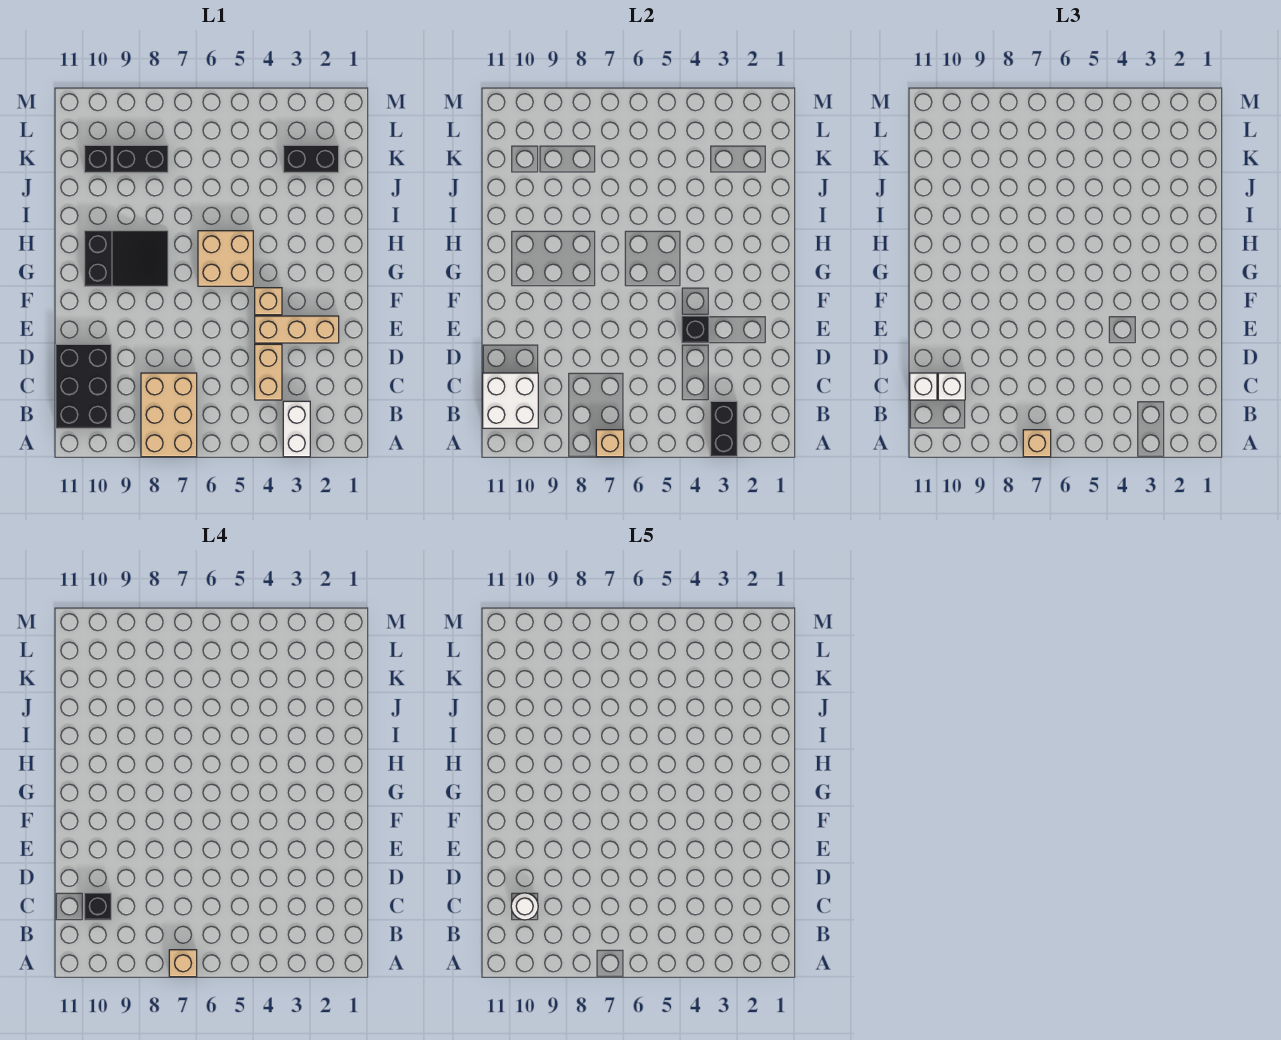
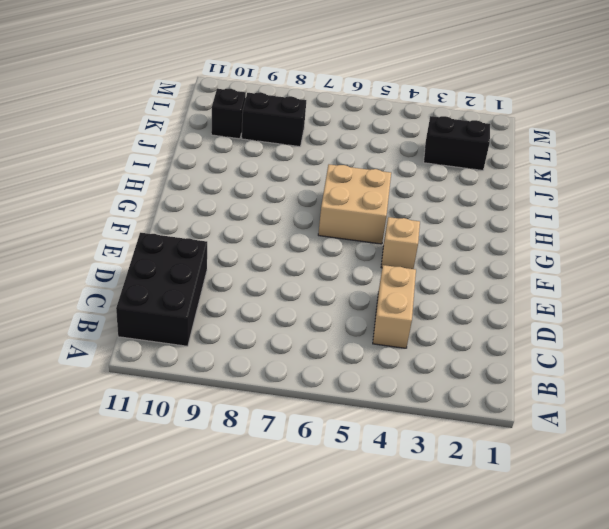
none -> white brick A3:B3 level 1
none -> tan brick A7:C8 level 1
none -> tan brick E2:E4 level 1

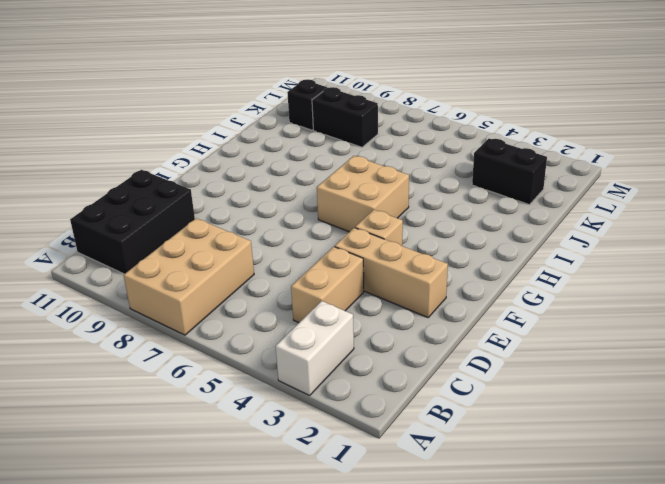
none -> black slope G8:H10 level 1 top 10
none -> black brick A3:B3 level 2
none -> tan brick A7 level 2

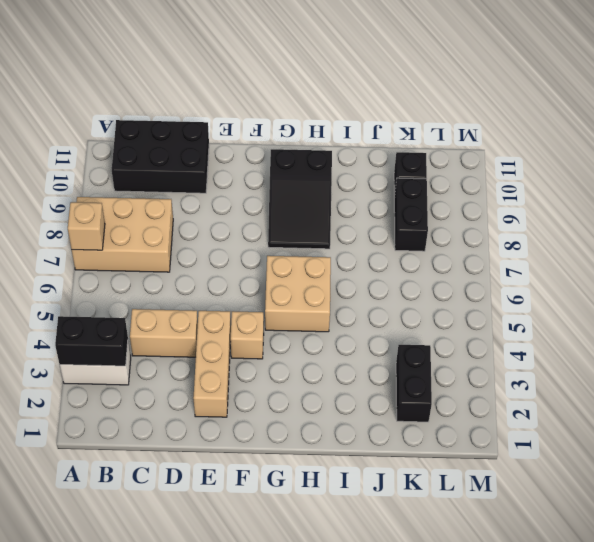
none -> white brick B10:C11 level 2
none -> black brick E4 level 2
none -> tan brick A7 level 3

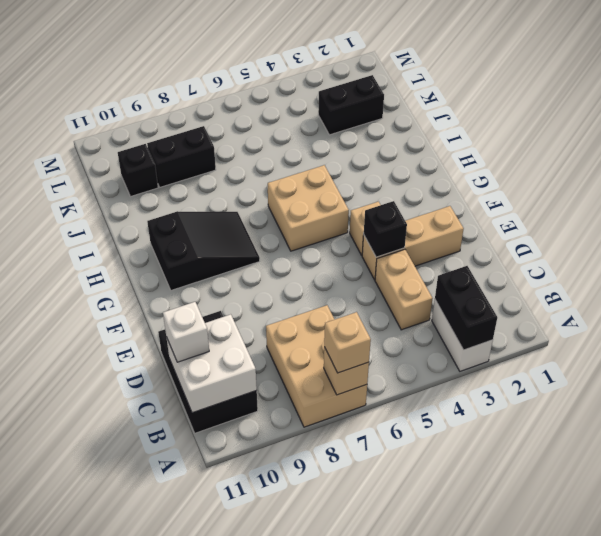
none -> white brick C10 level 3
none -> tan brick A7 level 4
none -> black brick C10 level 4

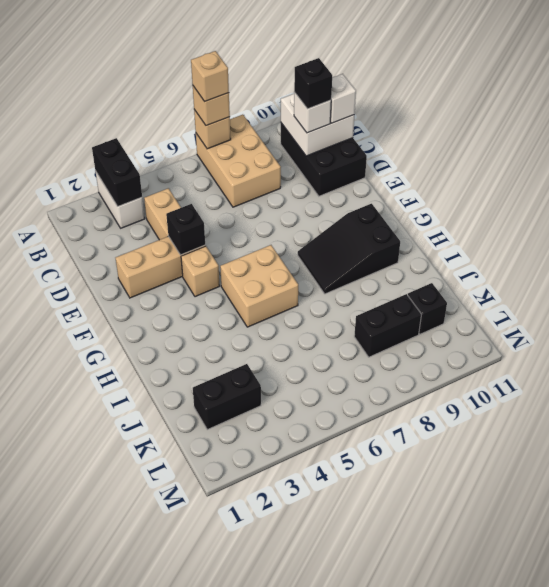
none -> white round brick C10 level 5

